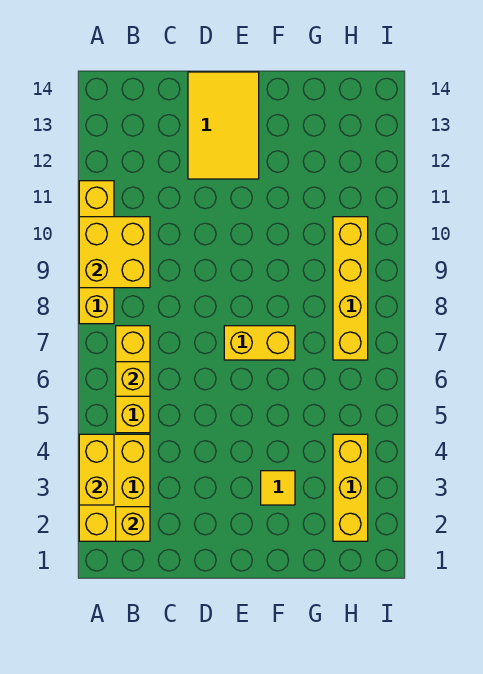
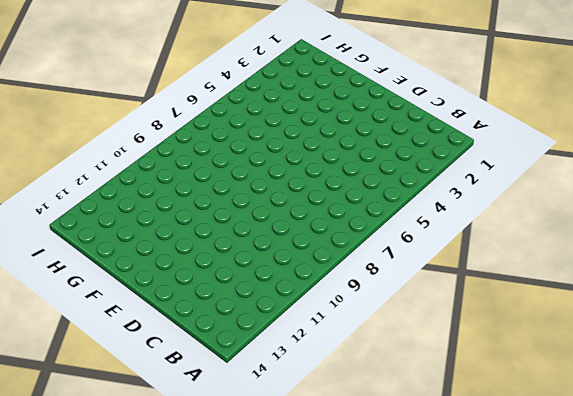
none -> yellow brick A2:B4 level 1
none -> yellow brick A8:A11 level 1
none -> yellow brick B5:B7 level 1

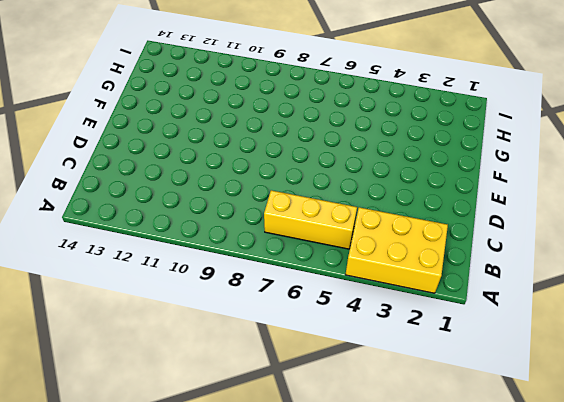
none -> yellow brick A8:A11 level 1
none -> yellow tile D12:E14 level 1
none -> yellow brick E7:F7 level 1

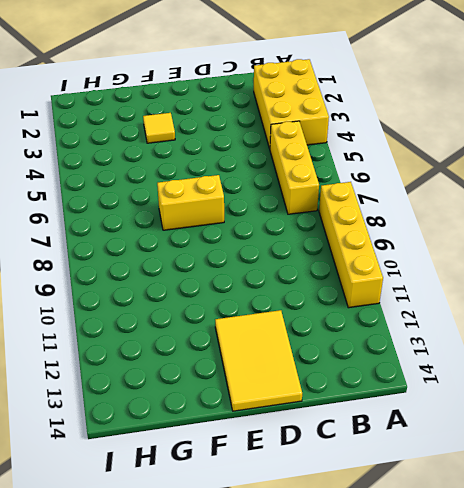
none -> yellow brick H2:H4 level 1
none -> yellow brick H7:H10 level 1
none -> yellow brick A3:A4 level 2

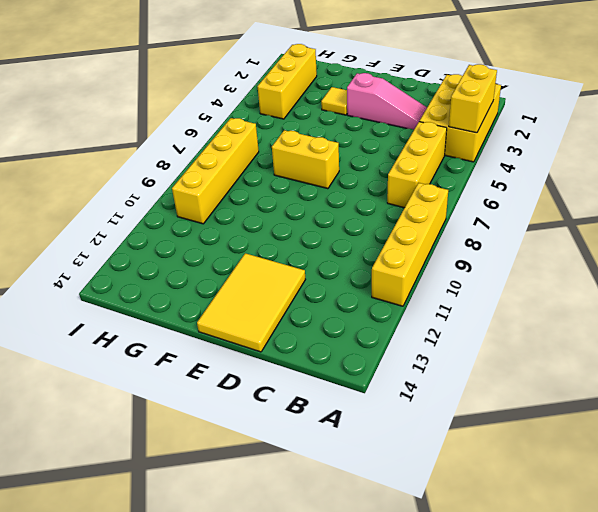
pink slope C3:E3 level 1 top E -> none
none -> yellow brick A9:B10 level 2
none -> yellow brick B2 level 2
none -> yellow brick B6 level 2

